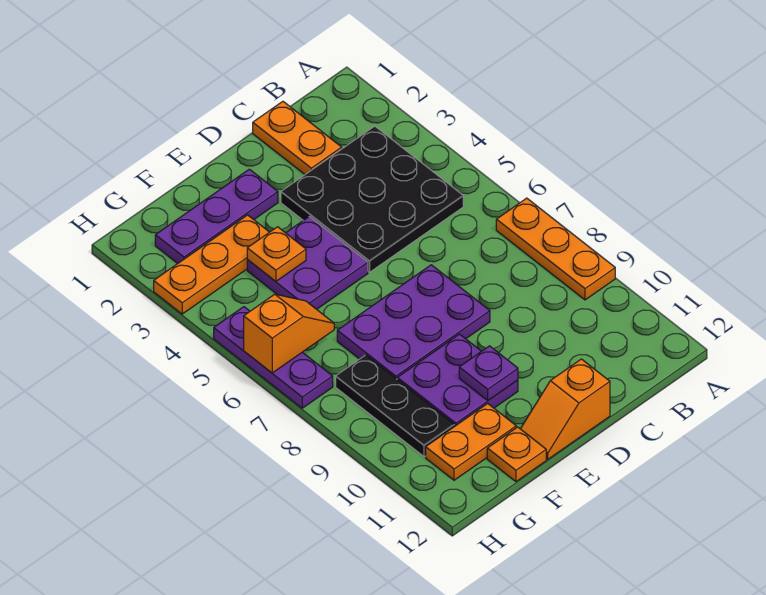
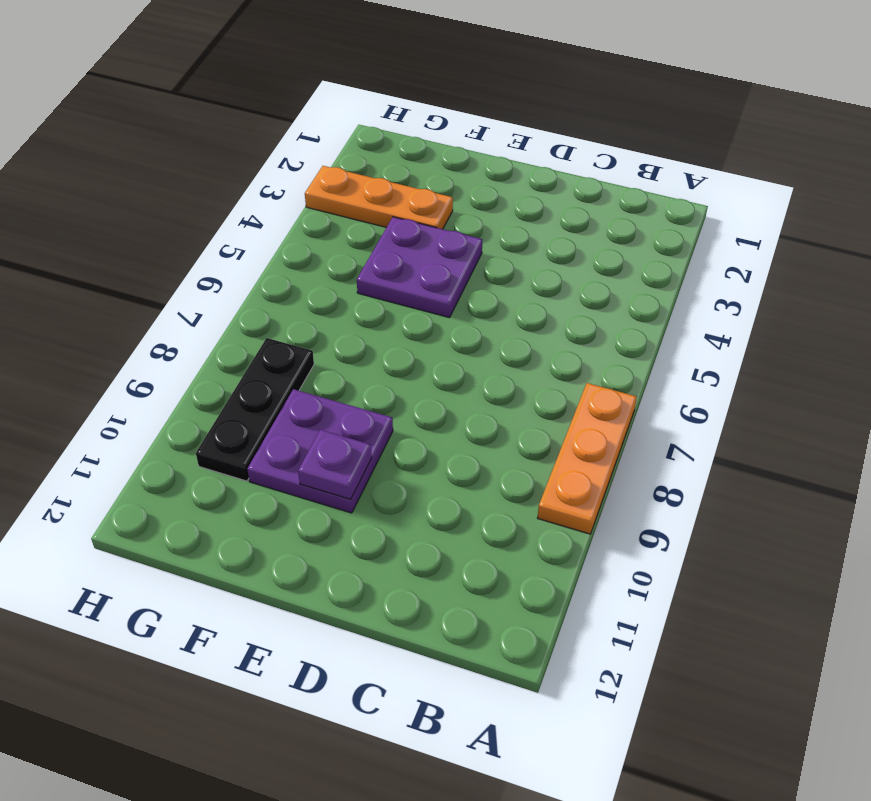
none -> black plate B3:D5 level 1
none -> orange plate C1:C2 level 1
none -> purple plate D7:F8 level 1

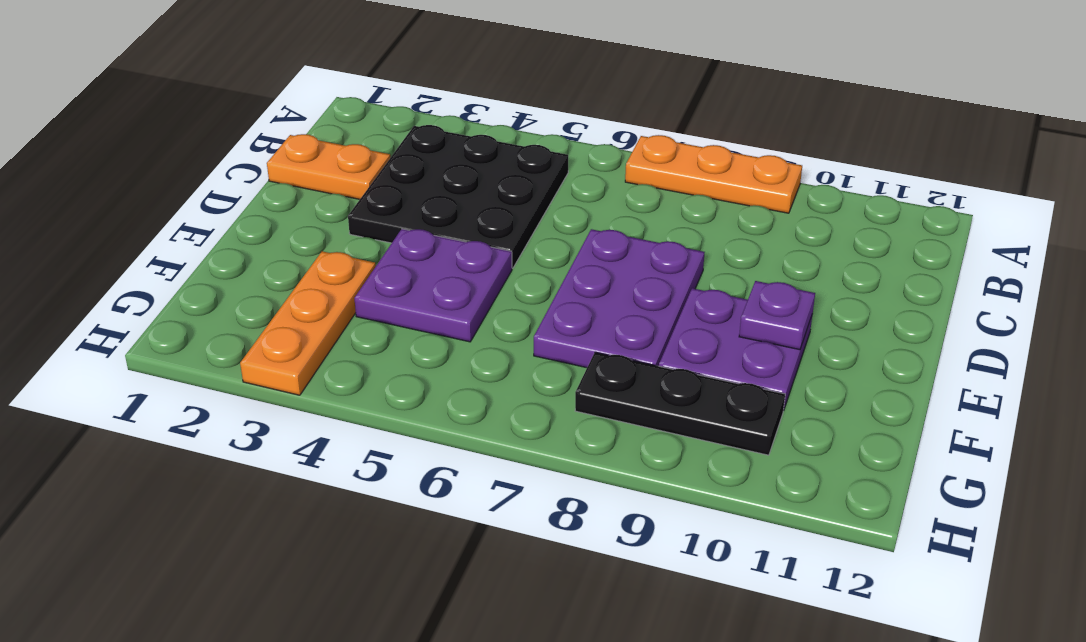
none -> orange slope D12:E12 level 1 top D
none -> purple plate E2:G2 level 1
none -> orange plate F11:G11 level 1

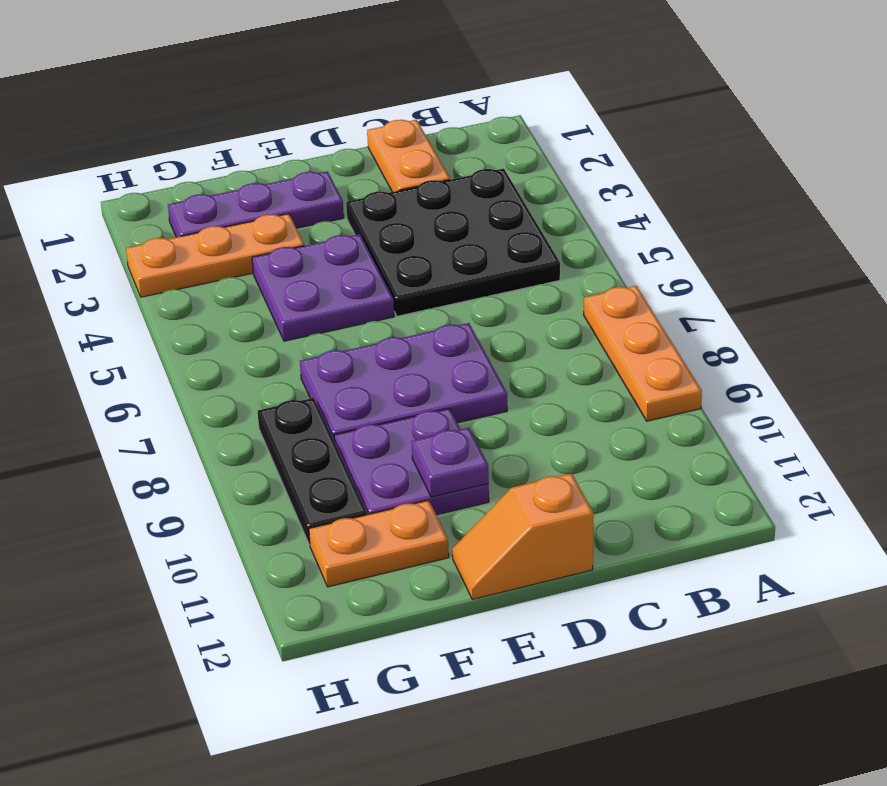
none -> orange plate F12 level 1
none -> purple plate H5:H7 level 1
none -> orange plate F4 level 2

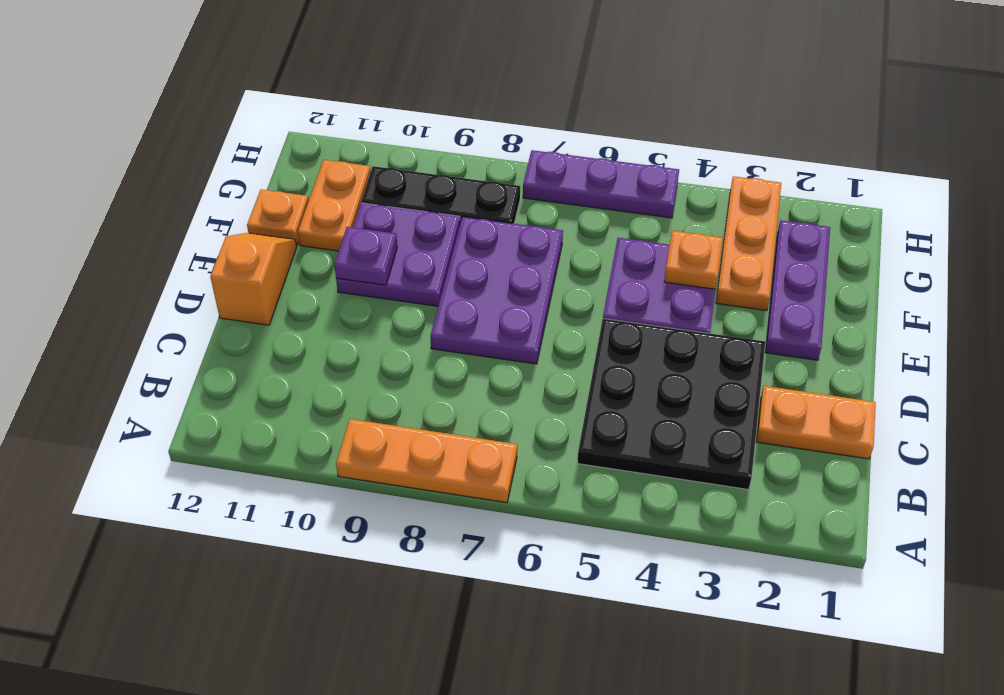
none -> orange slope G6:H6 level 2 top H

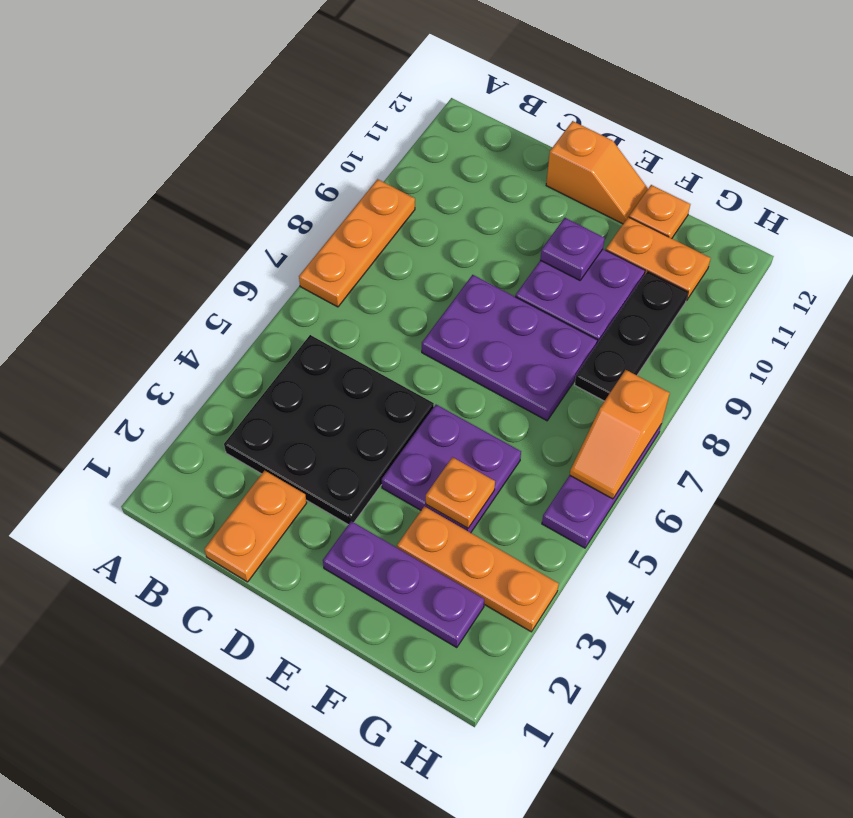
orange slope H6:H7 level 2 top 7 -> orange slope G6:H6 level 2 top H

